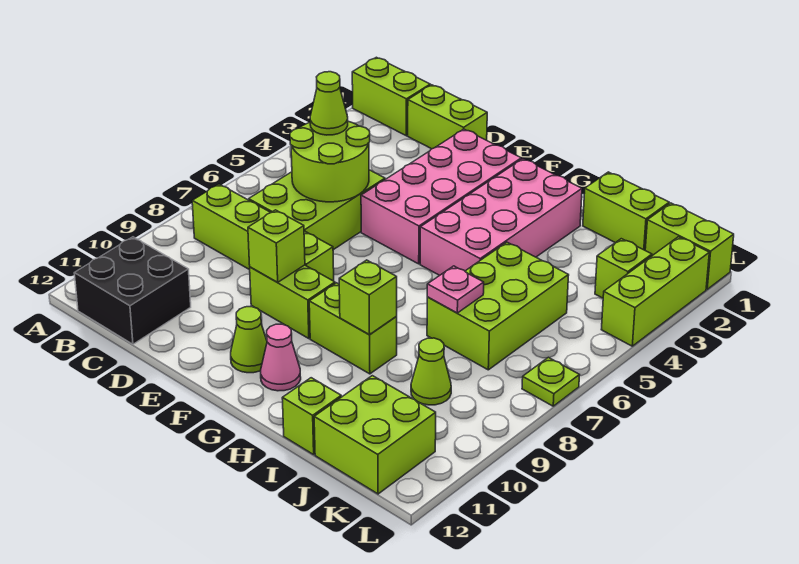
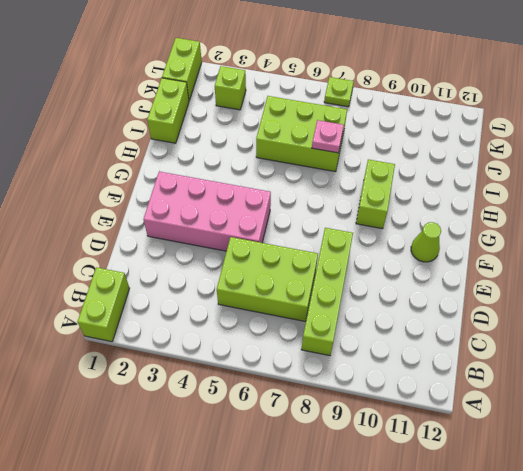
none -> black brick B11:C12 level 1
none -> lime brick C1:D1 level 1
none -> lime brick E9:F9 level 1

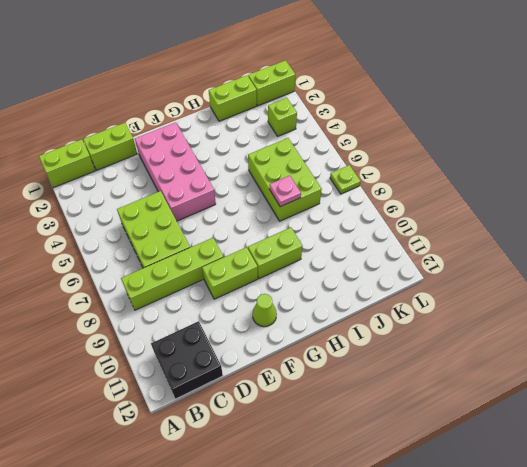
none -> pink brick G2:H5 level 1
none -> pink cone G11 level 1
none -> lime brick I12 level 1

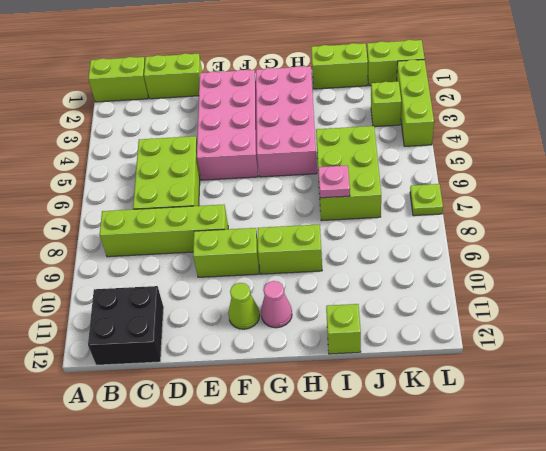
none -> lime cone J9 level 1
none -> lime brick J11:K12 level 1
none -> lime round brick C5:D6 level 2

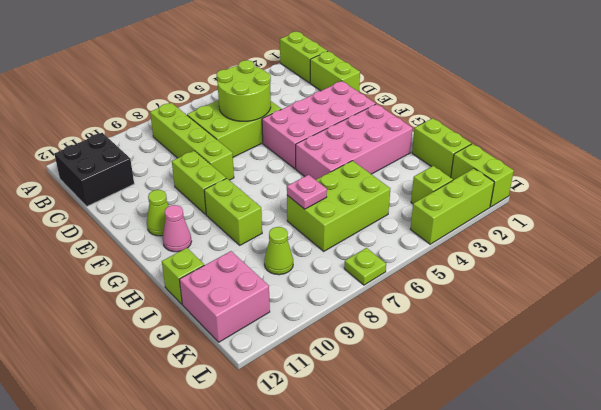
pink brick J11:K12 level 1 -> lime brick J11:K12 level 1
none -> lime brick E9 level 2
none -> lime brick H9 level 2
none -> lime cone C5 level 3

